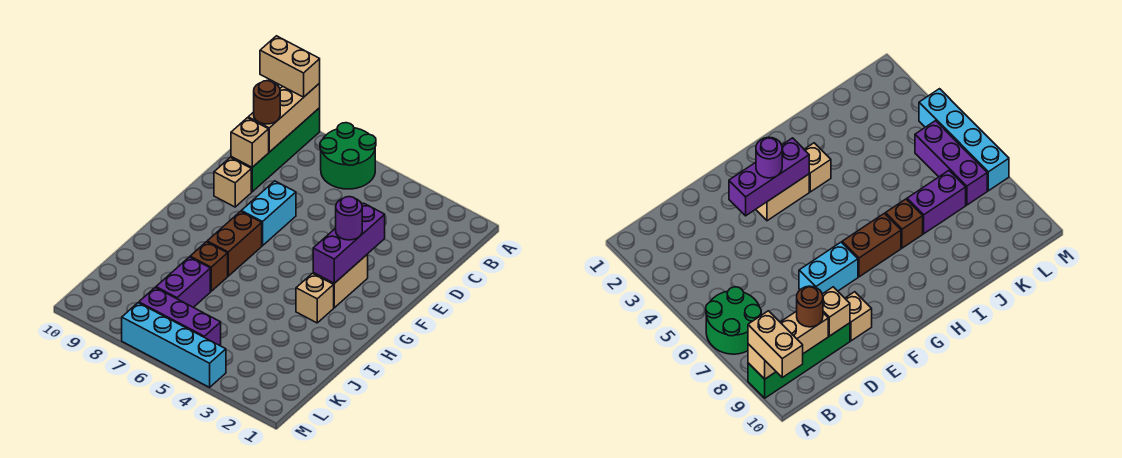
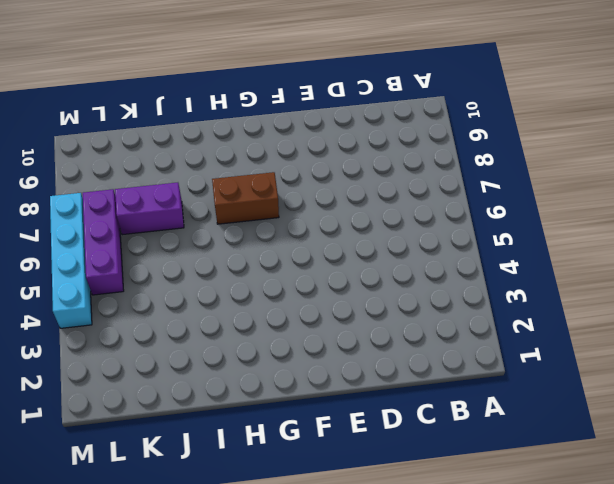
none -> green round brick A6:B7 level 1
none -> green brick A9:D9 level 1
none -> cyan brick E7:F7 level 1

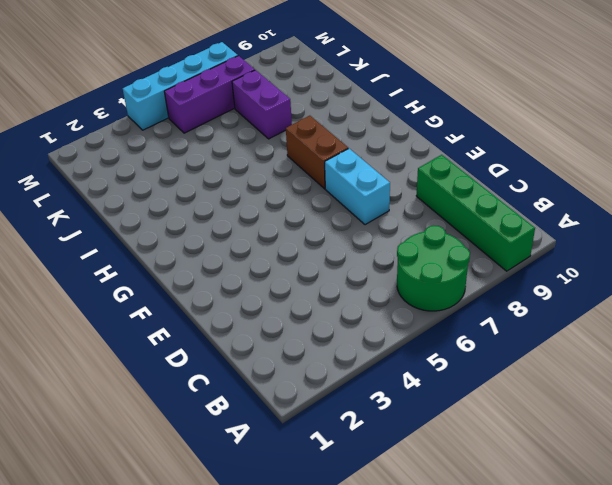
none -> tan brick E9 level 1
none -> tan brick F3:G3 level 1
none -> tan brick H3 level 1

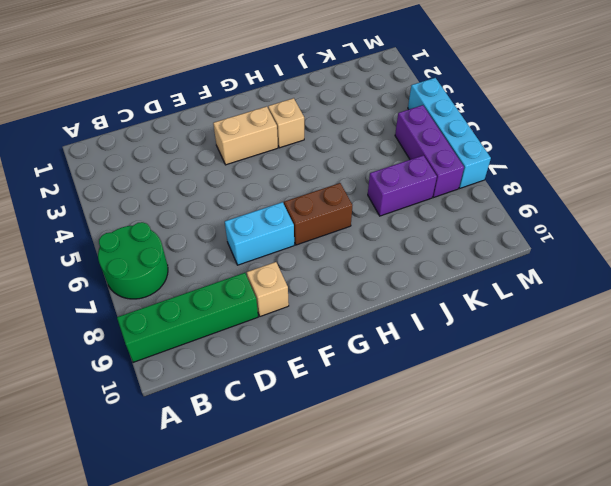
none -> brown brick I7 level 1
none -> tan brick A9:C9 level 2
none -> tan brick D9 level 2

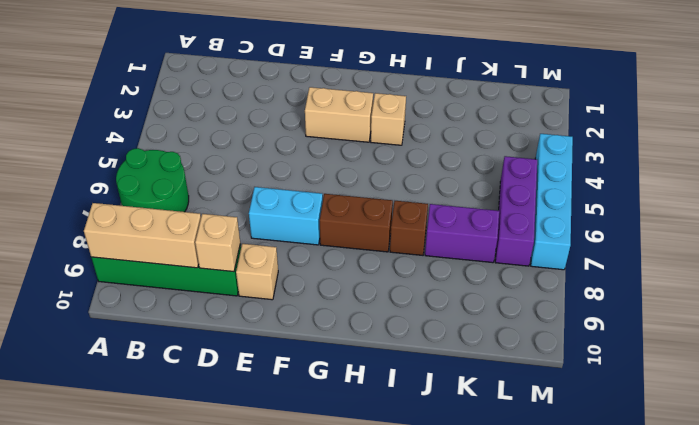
none -> purple brick E3:G3 level 2
none -> tan brick A9:A10 level 3
none -> brown round brick C9 level 3

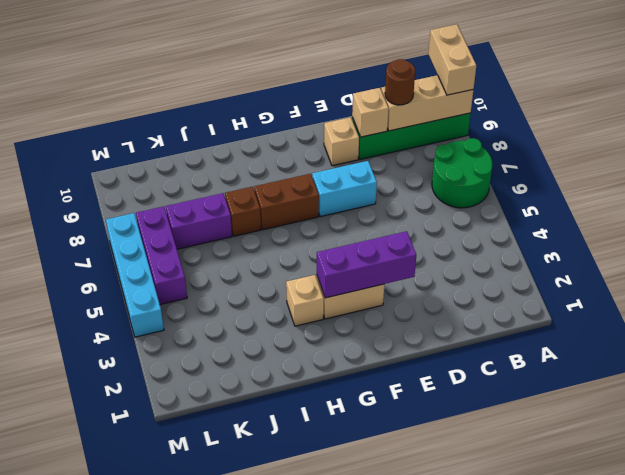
none -> purple round brick F3 level 3

